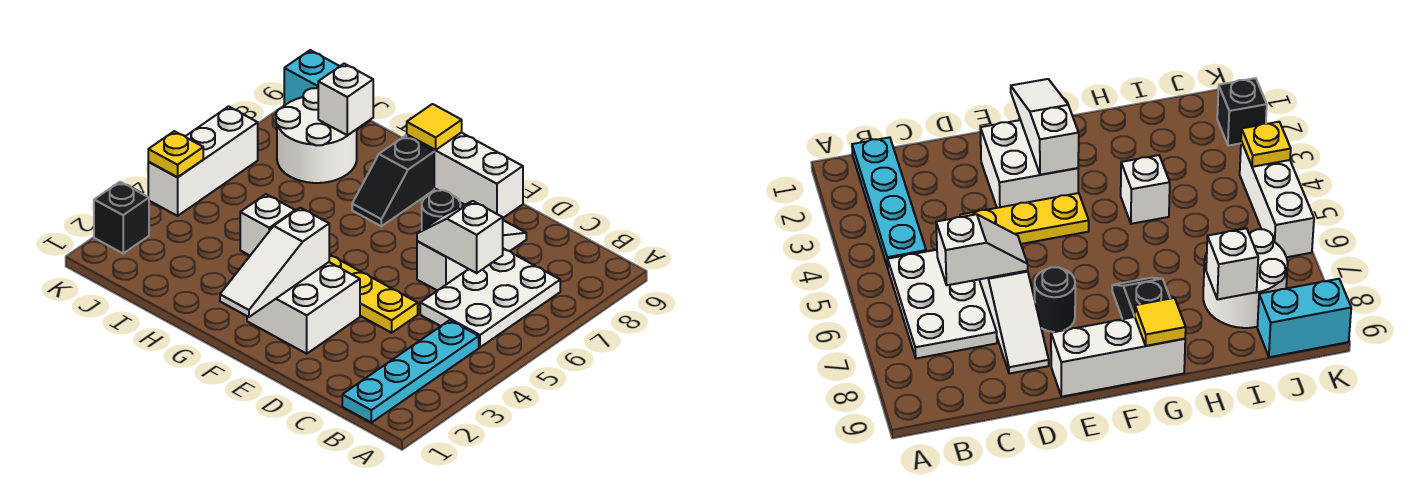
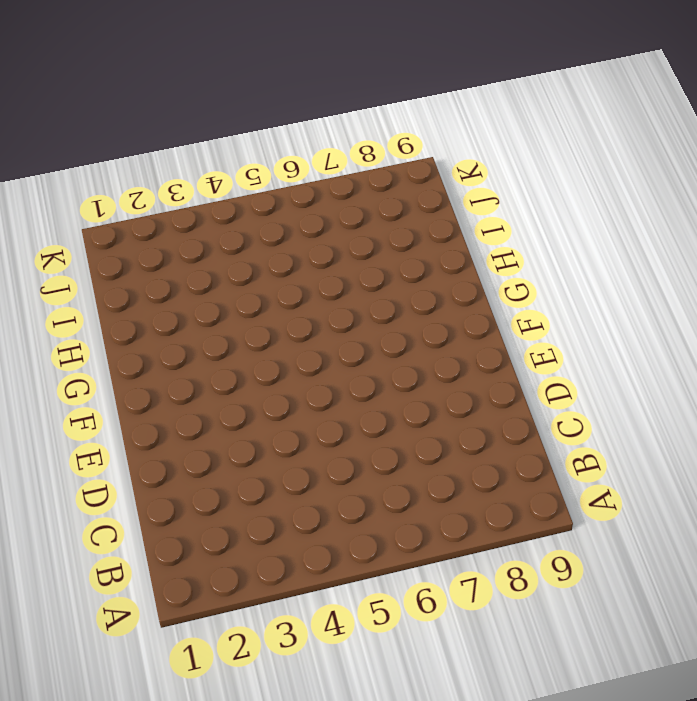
none -> cyan plate B1:B4 level 1
none -> white plate B5:C7 level 1
none -> yellow plate D4:F4 level 1

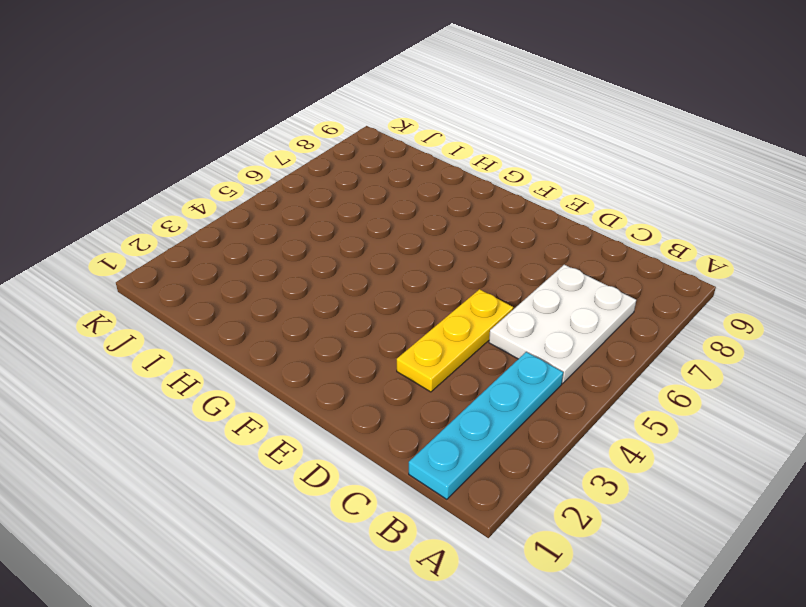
yellow plate D3:D5 level 1 -> yellow plate D4:F4 level 1
none -> white slope D6:D8 level 1 top 6
none -> white brick E2:F3 level 1
none -> black round brick E7 level 1

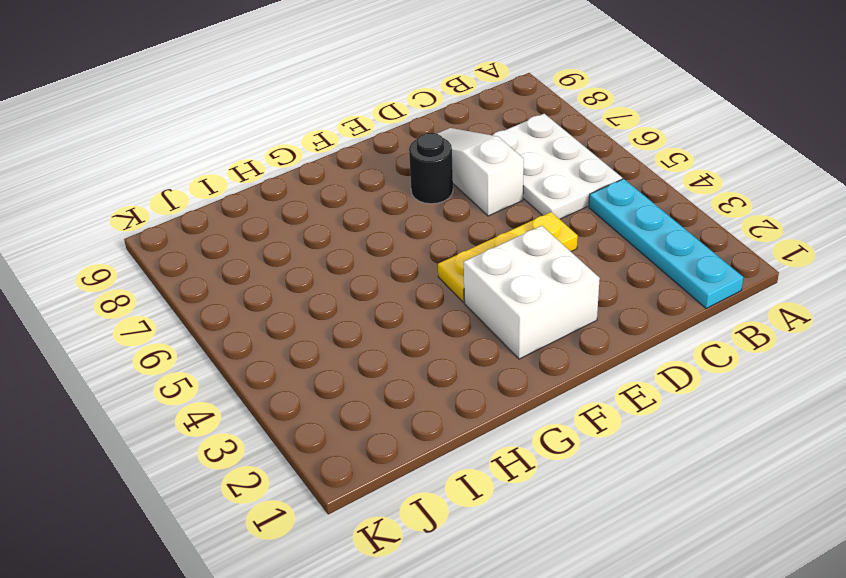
none -> white brick E9:G9 level 1
none -> black slope G7:G8 level 1 top 8
none -> white brick H4 level 1

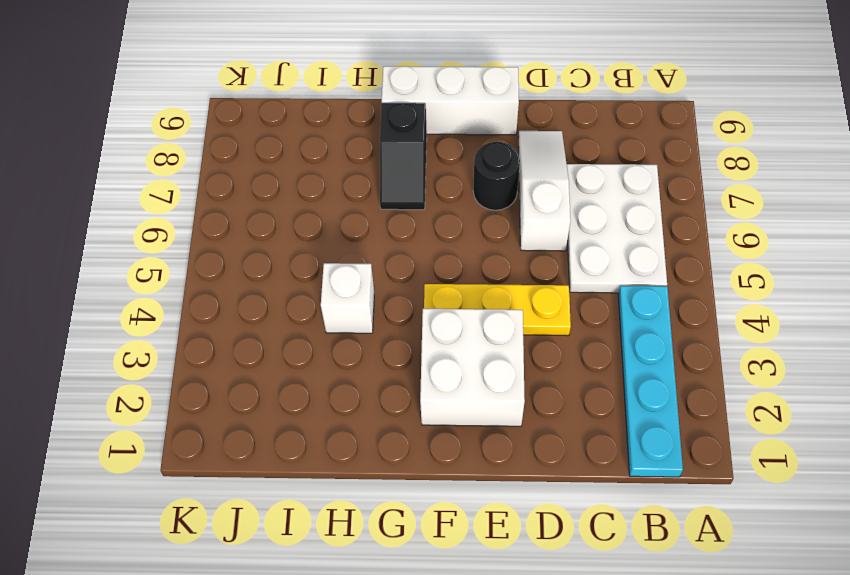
none -> white round brick I7:J8 level 1
none -> cyan brick J9:K9 level 1
none -> black brick K2 level 1

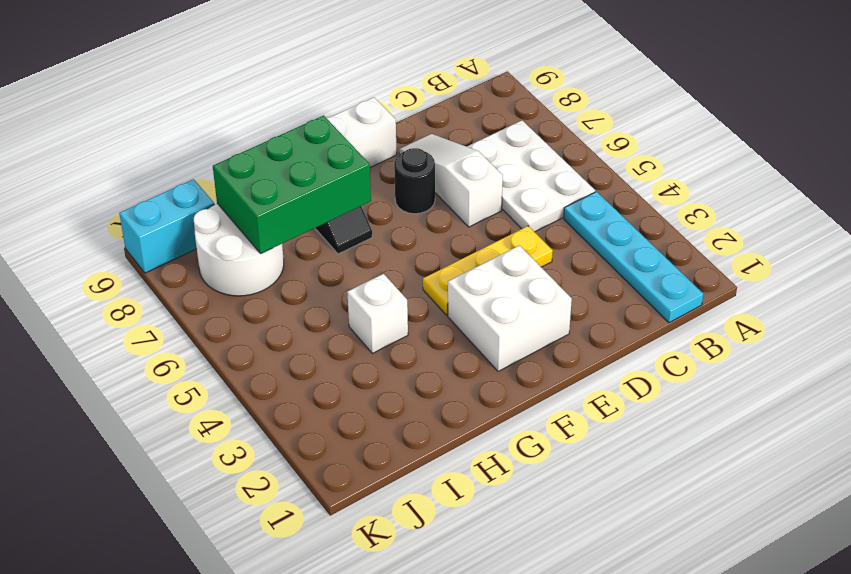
green brick G7:I8 level 2 -> white brick I8 level 2
none -> black brick K2 level 1
none -> white brick K4:K6 level 1
none -> white slope C6:D6 level 2 top C

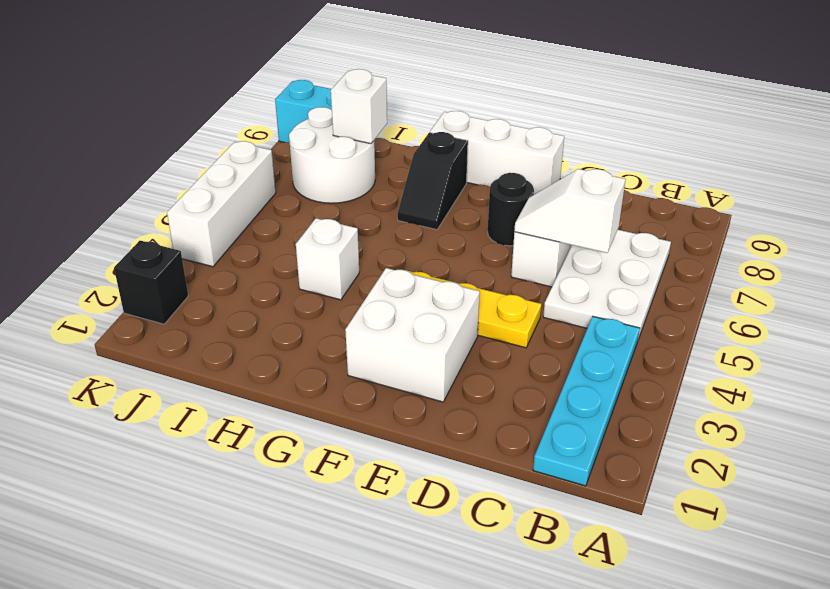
none -> white slope F1:F3 level 2 top 3
none -> yellow tile G9 level 2
none -> yellow plate K4 level 2

